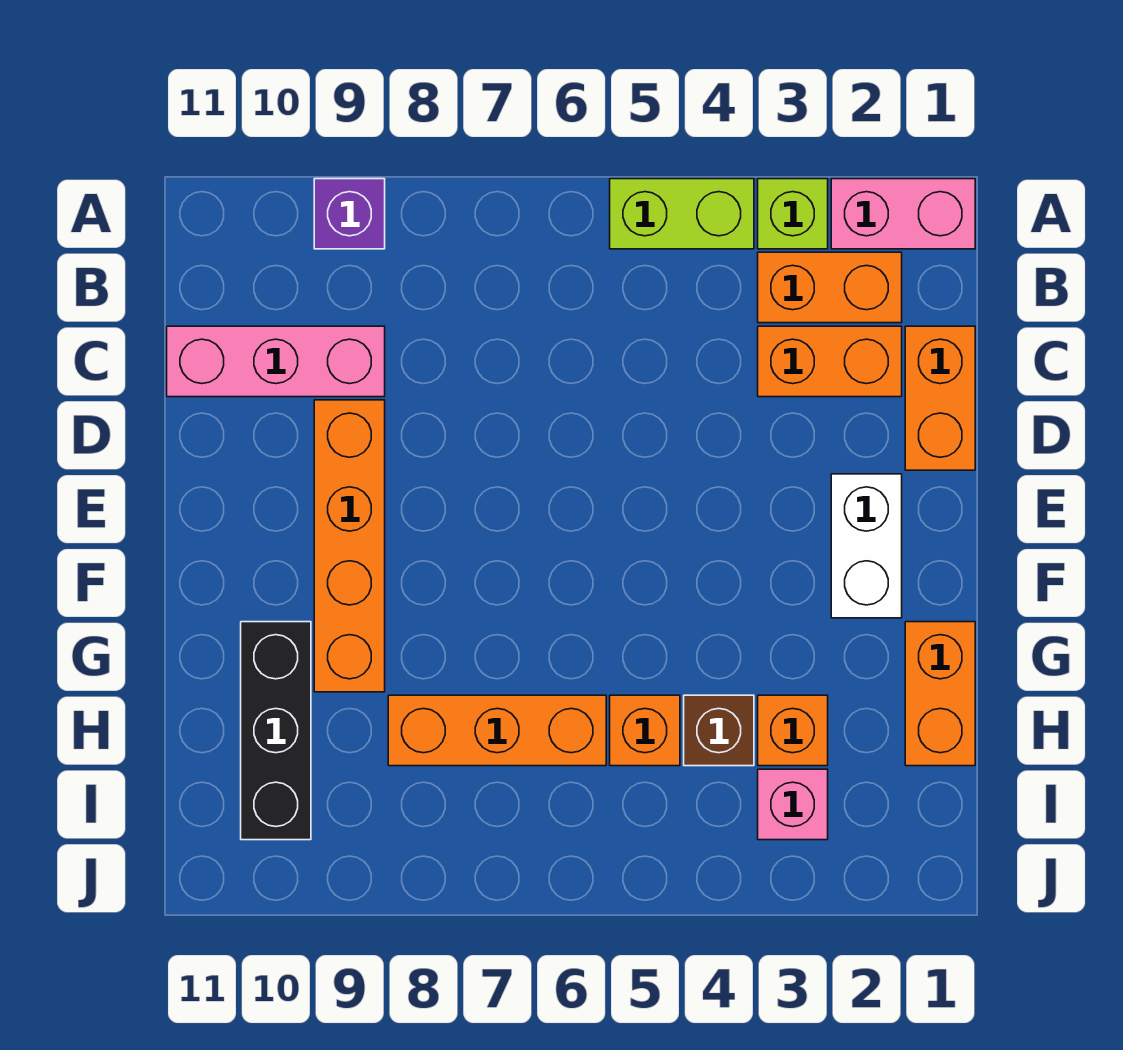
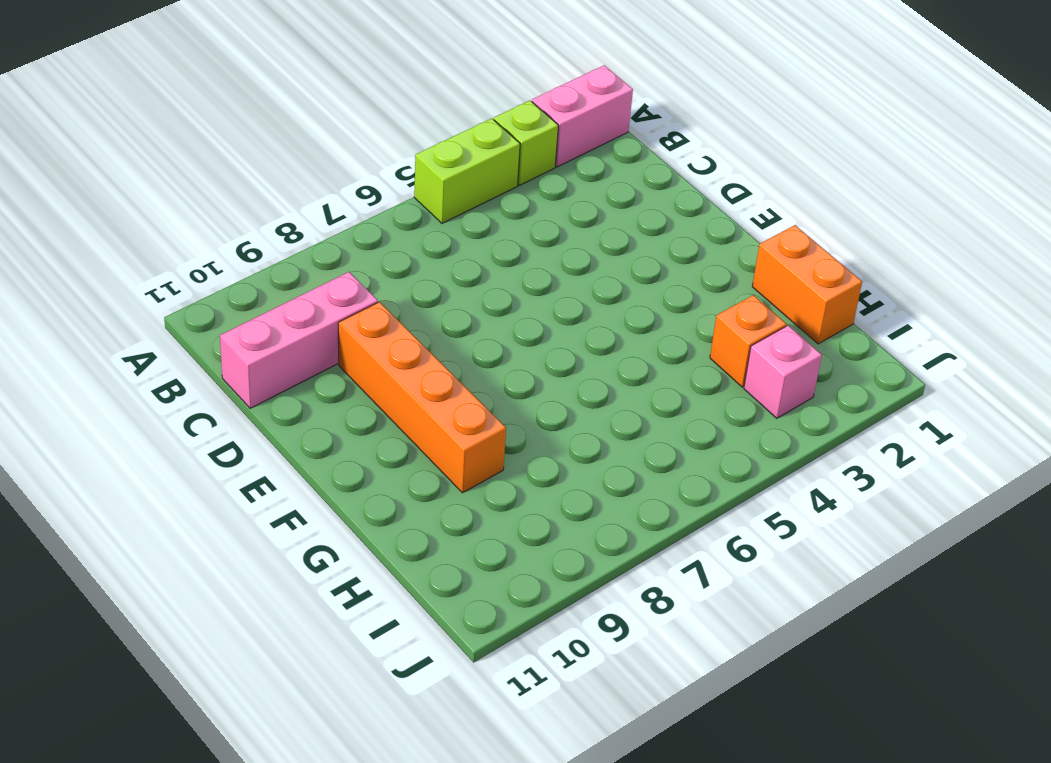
none -> purple brick A9 level 1
none -> orange brick B2:B3 level 1
none -> orange brick C1:D1 level 1

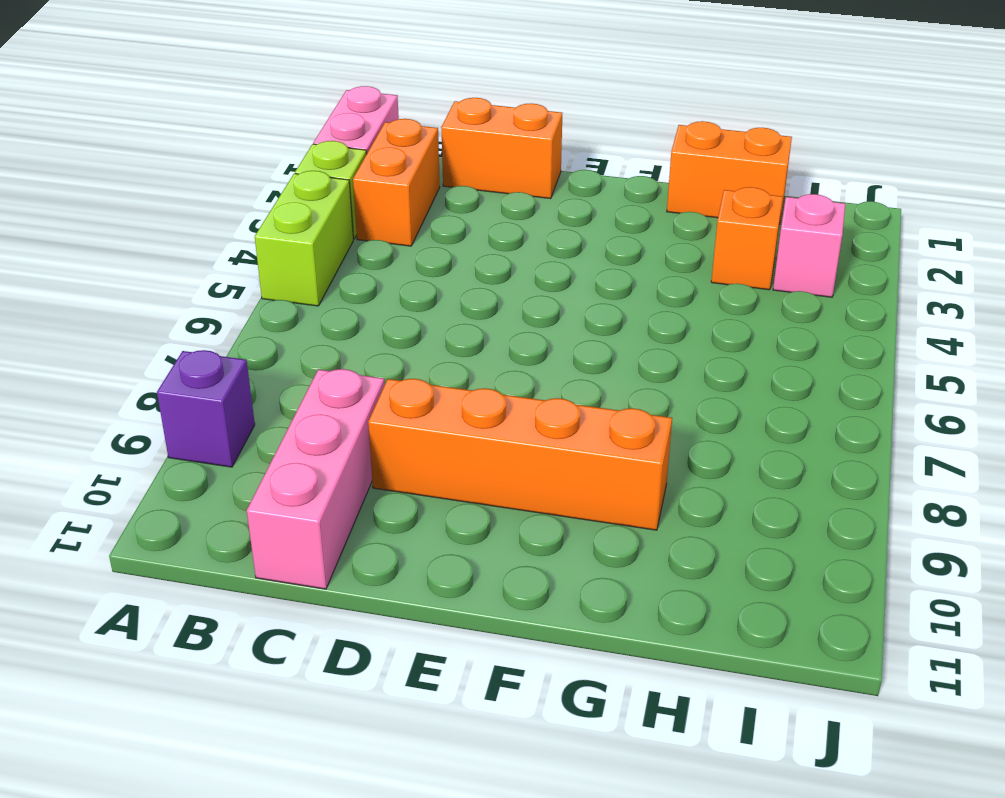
none -> orange brick C2:C3 level 1
none -> white brick E2:F2 level 1
none -> black brick G10:I10 level 1

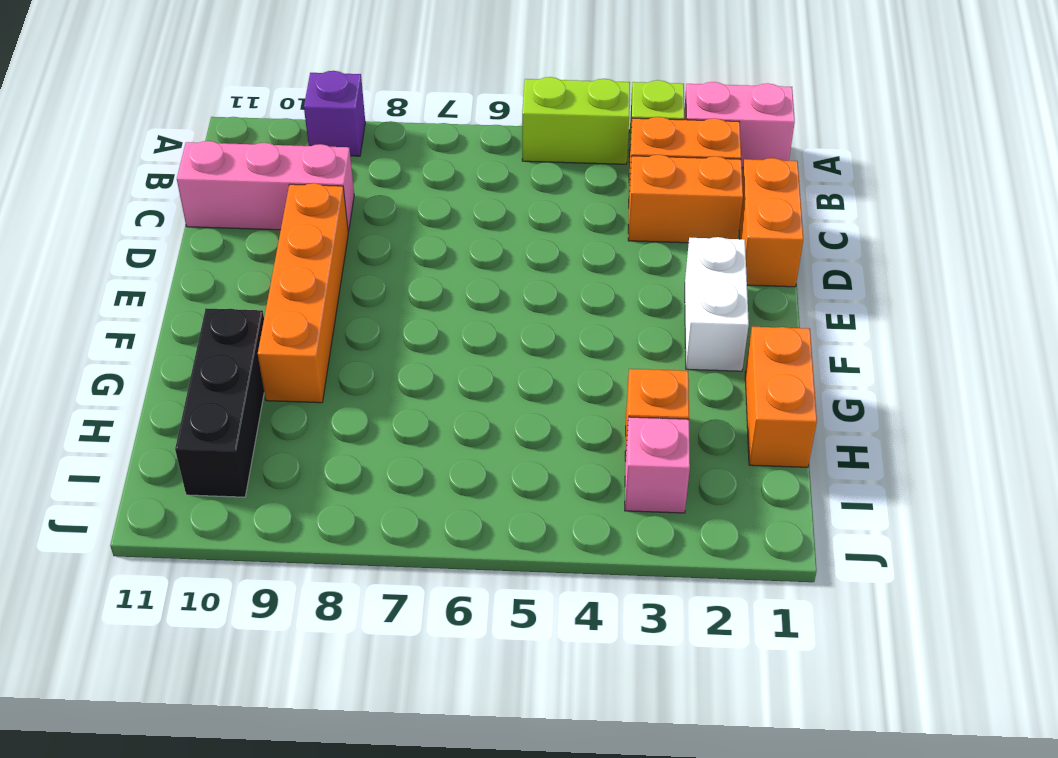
none -> brown brick H4 level 1
none -> orange brick H5 level 1
none -> orange brick H6:H8 level 1

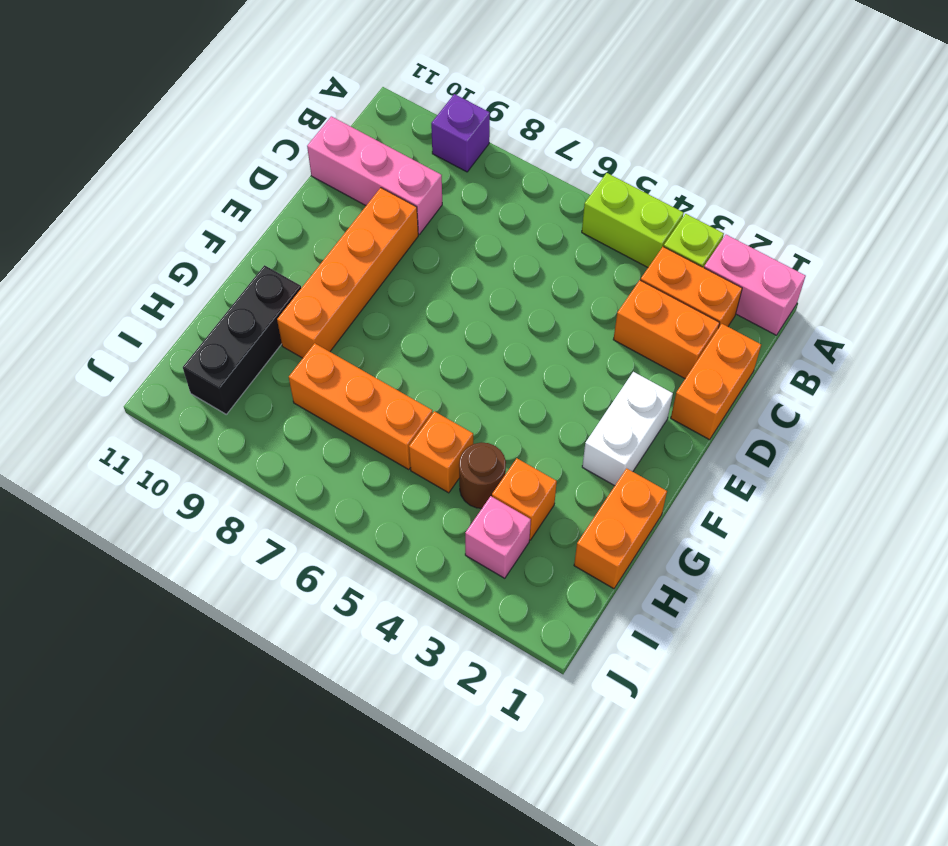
brown round brick H4 level 1 -> brown brick H4 level 1

